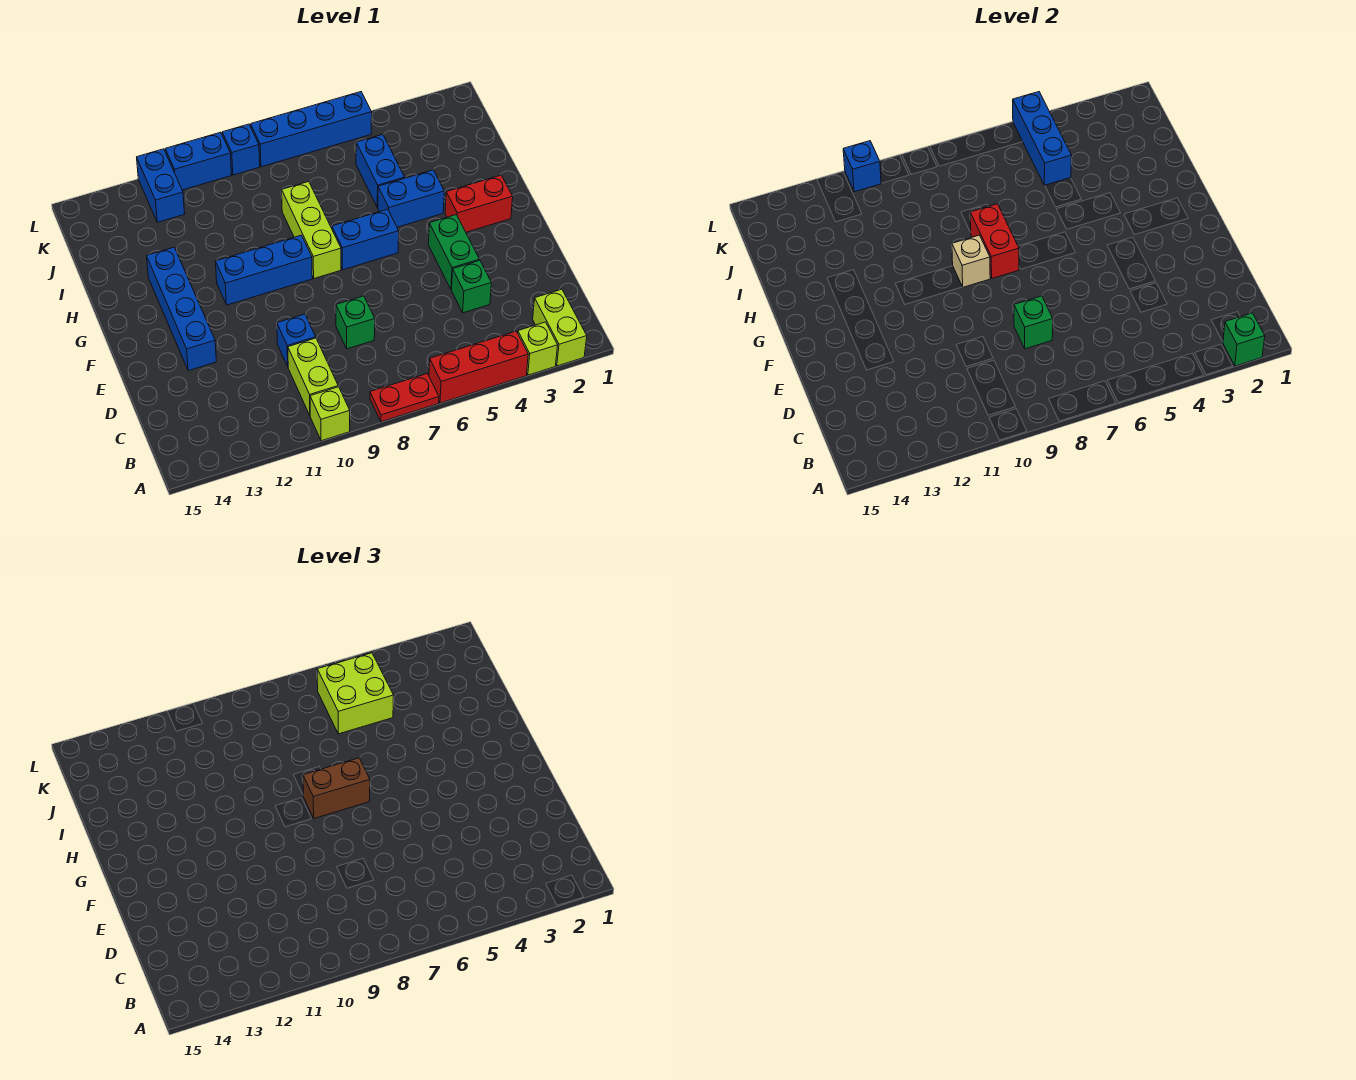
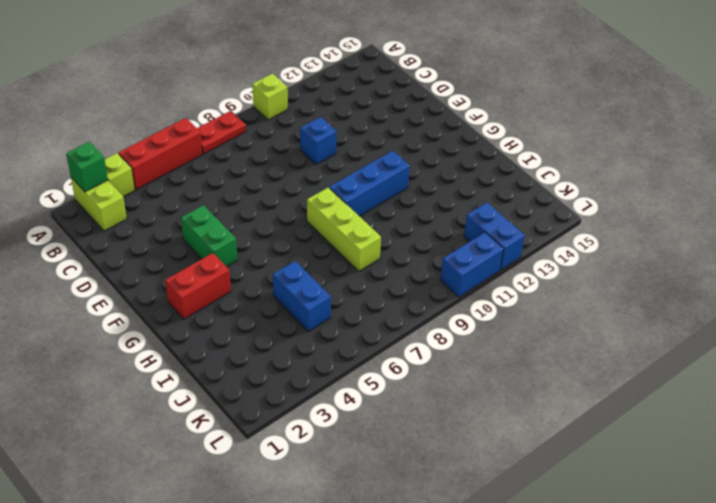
none -> lime brick B10:C10 level 1
none -> green brick D4 level 1
none -> green brick D8 level 1

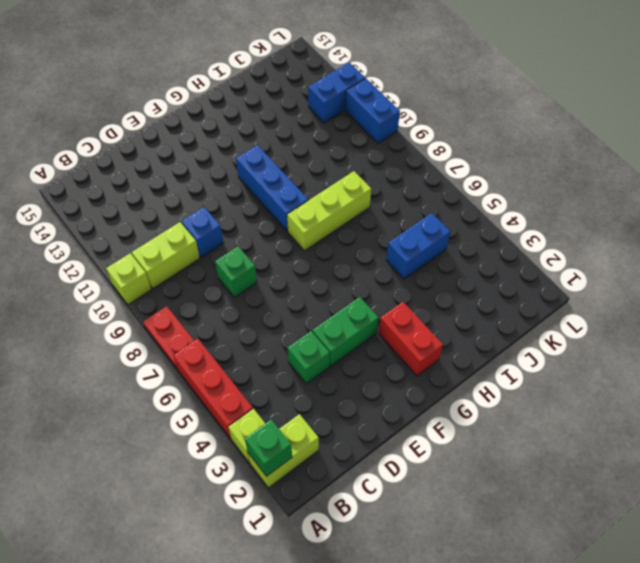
none -> blue brick E13:H13 level 1
none -> blue brick G6:G7 level 1
none -> blue brick H4:H5 level 1

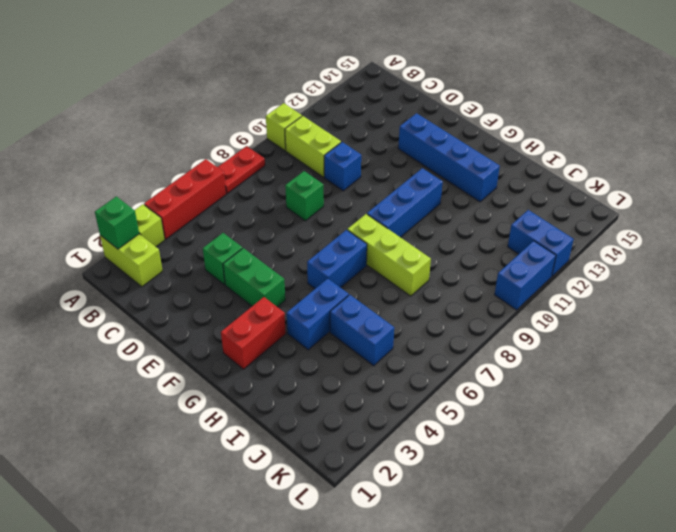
none -> blue brick L5:L8 level 1
none -> blue brick L9 level 1
none -> green brick D8 level 2

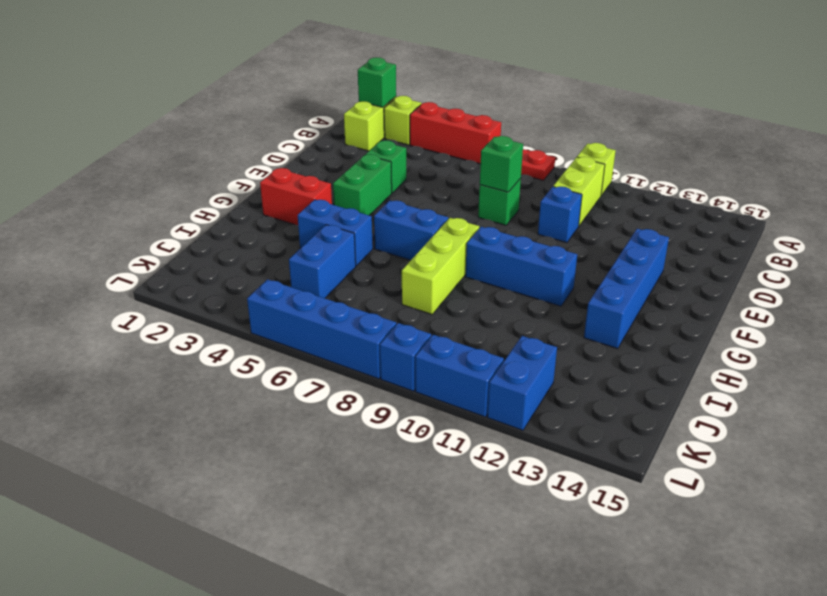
none -> red brick G8:H8 level 2
none -> tan brick G9 level 2
none -> blue brick J5:L5 level 2

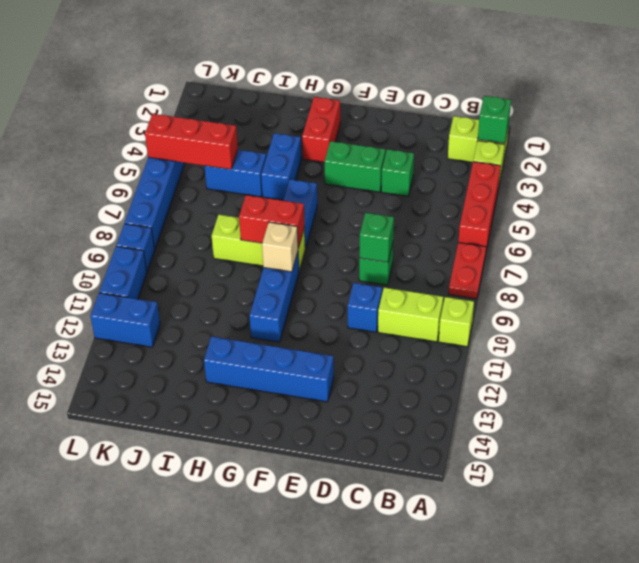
red brick J5:L5 level 2 -> blue brick J5:L5 level 2
none -> blue brick L11 level 2
none -> brown brick G7:G8 level 3
none -> lime brick J5:K6 level 3

